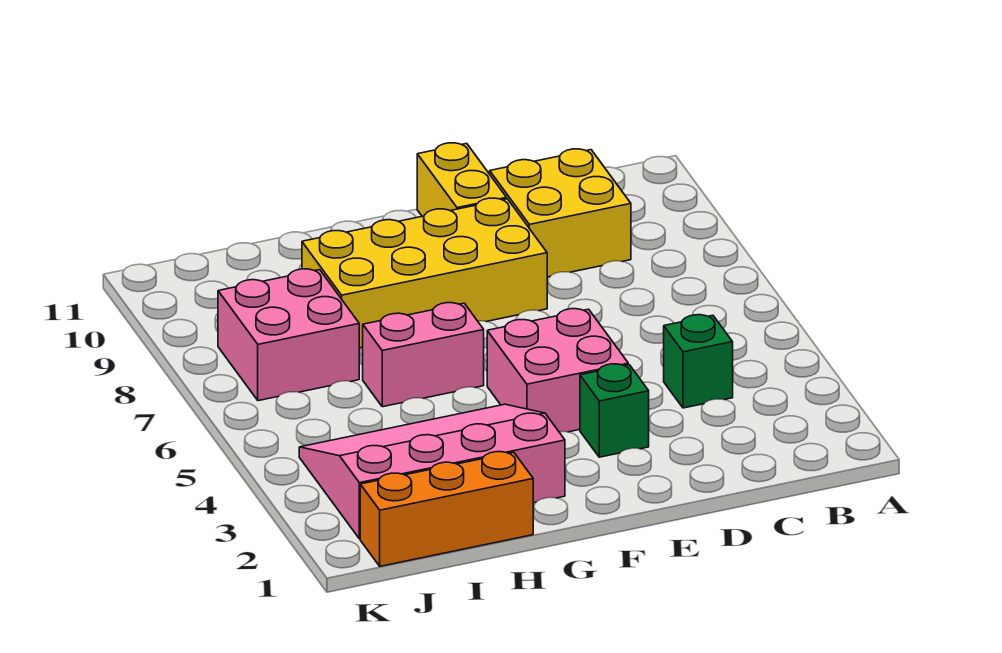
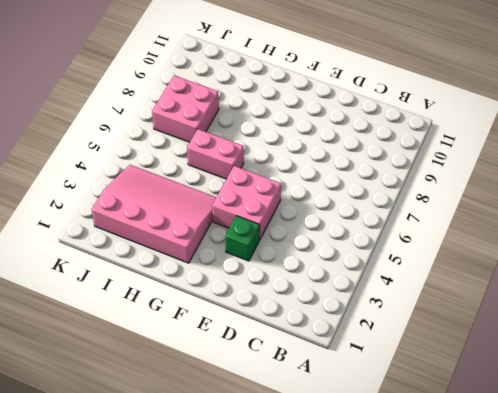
none -> green brick C4 level 1
none -> yellow brick C9:D10 level 1

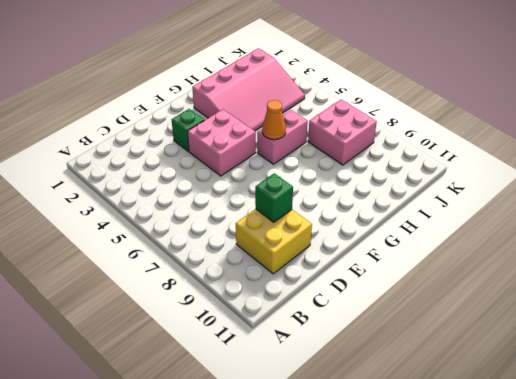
green brick D9 level 2 -> green brick C4 level 1
orange cone G6 level 2 -> none
none -> yellow brick E8:H9 level 1
none -> yellow brick E10:E11 level 1

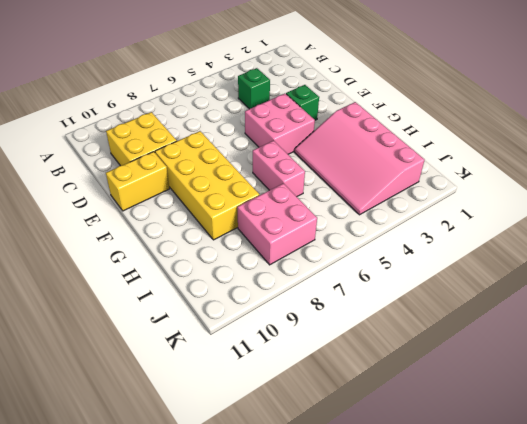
none -> orange brick H1:J1 level 1

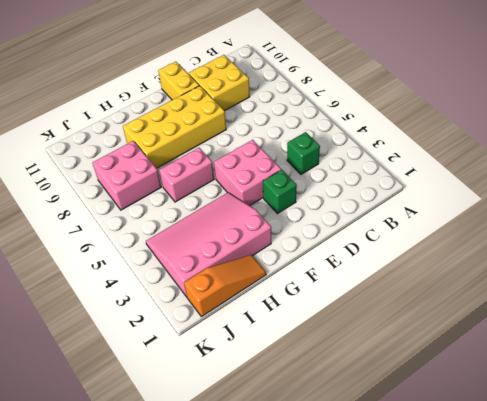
orange slope H1:J1 level 1 top J -> orange brick H1:J1 level 1

